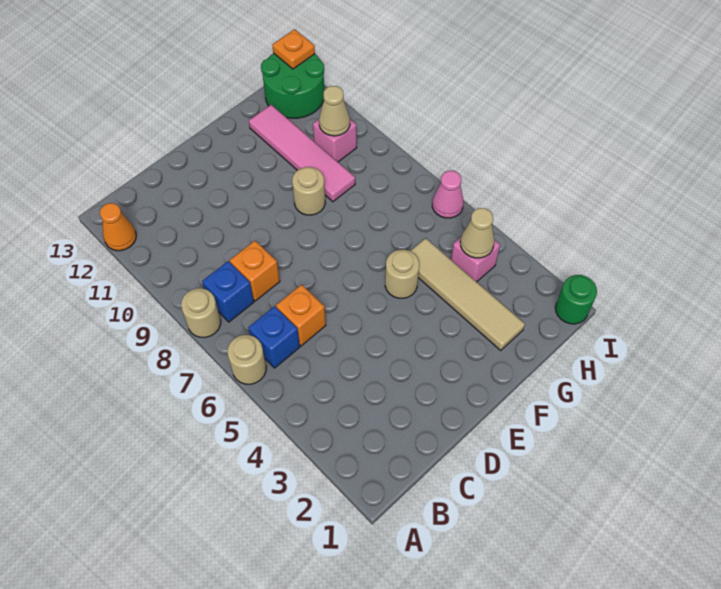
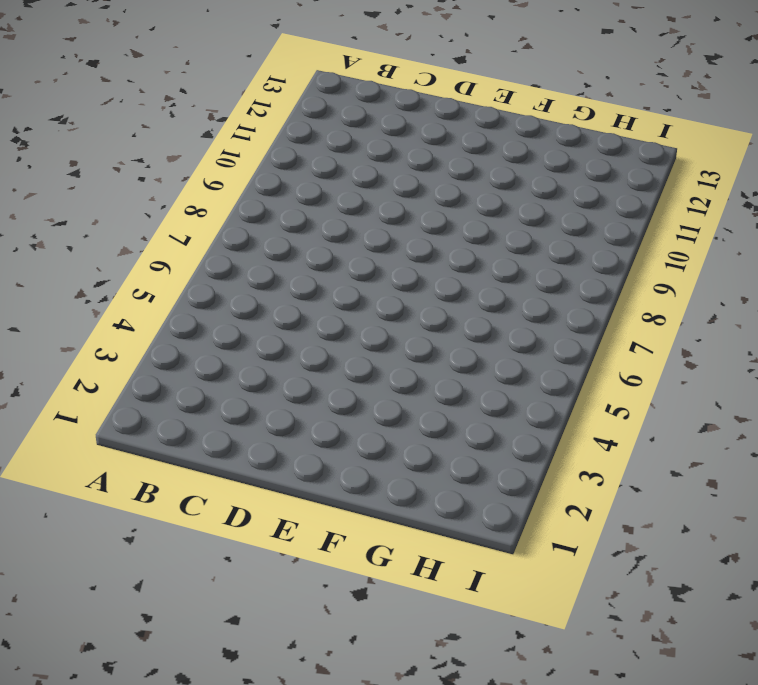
none -> tan round brick A6 level 1
none -> tan round brick A8 level 1
none -> orange cone A12 level 1

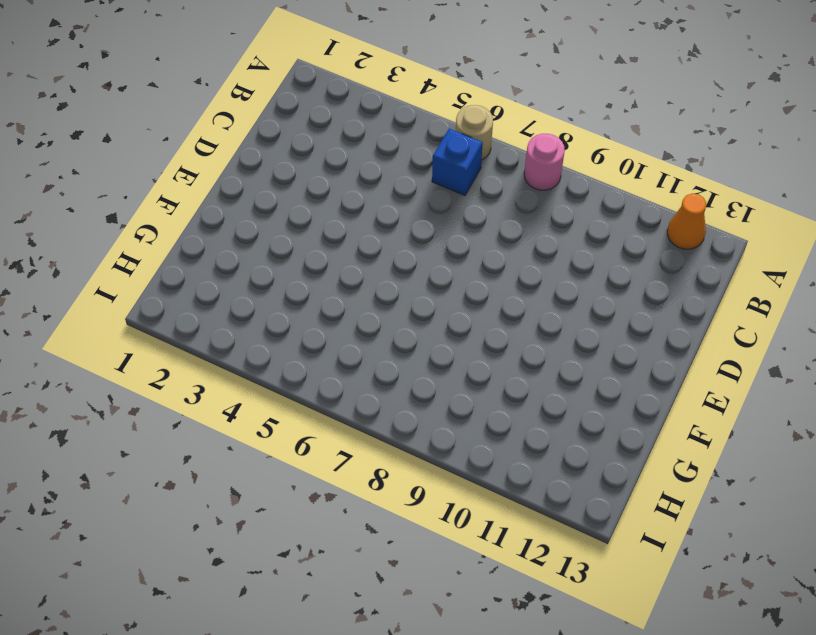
pink round brick A8 level 1 -> tan round brick A8 level 1
none -> blue brick B8 level 1
none -> orange brick C6 level 1
none -> orange brick C8 level 1

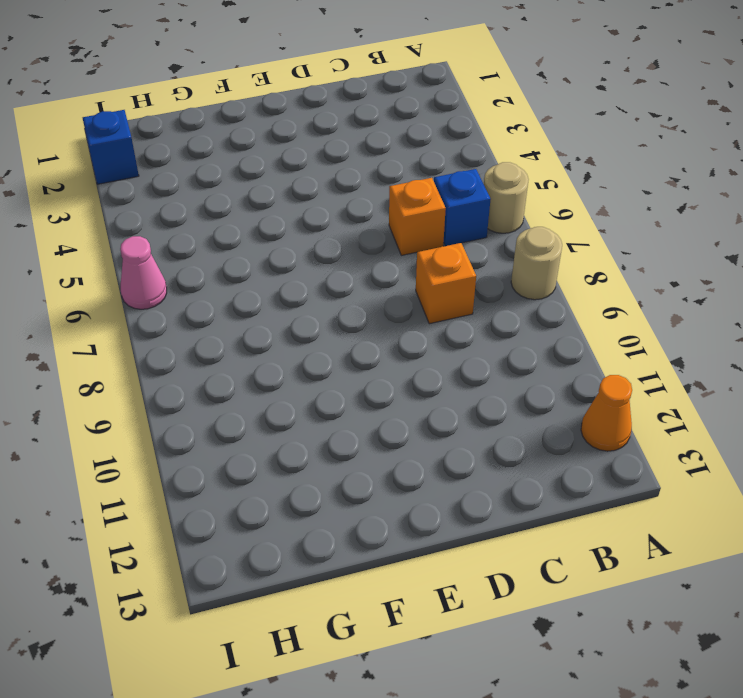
blue brick I2 level 1 -> blue brick B8 level 1
none -> tan round brick F5 level 1
none -> tan round brick F9 level 1
none -> tan tile G2:G5 level 1

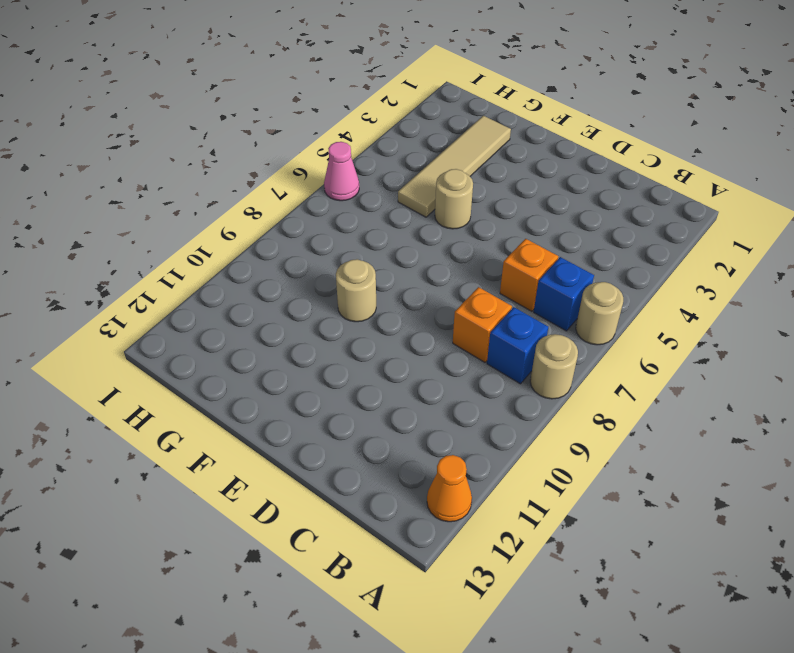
none -> pink tile G9:G12 level 1
none -> pink brick H4 level 1
none -> pink brick H10 level 1

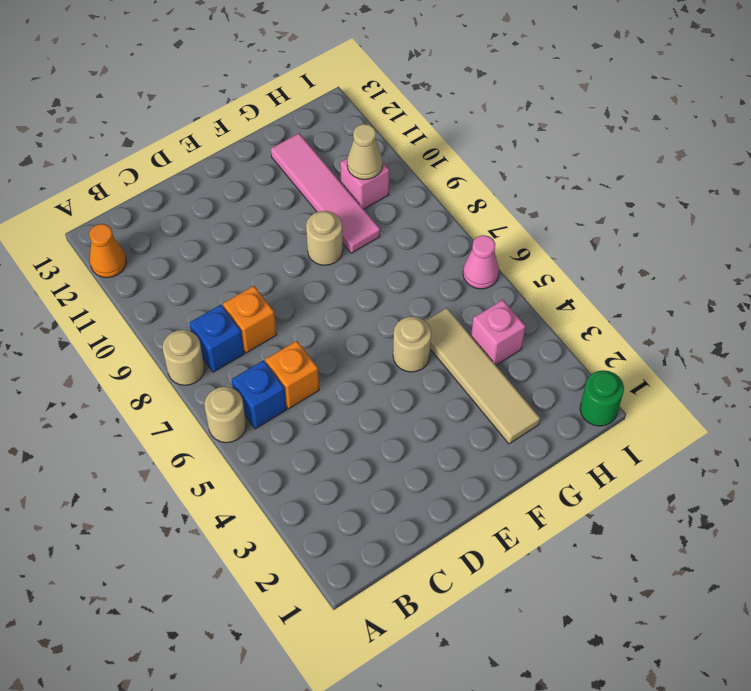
none -> green round brick H12:I13 level 1
none -> tan cone H4 level 2
none -> orange plate I13 level 2

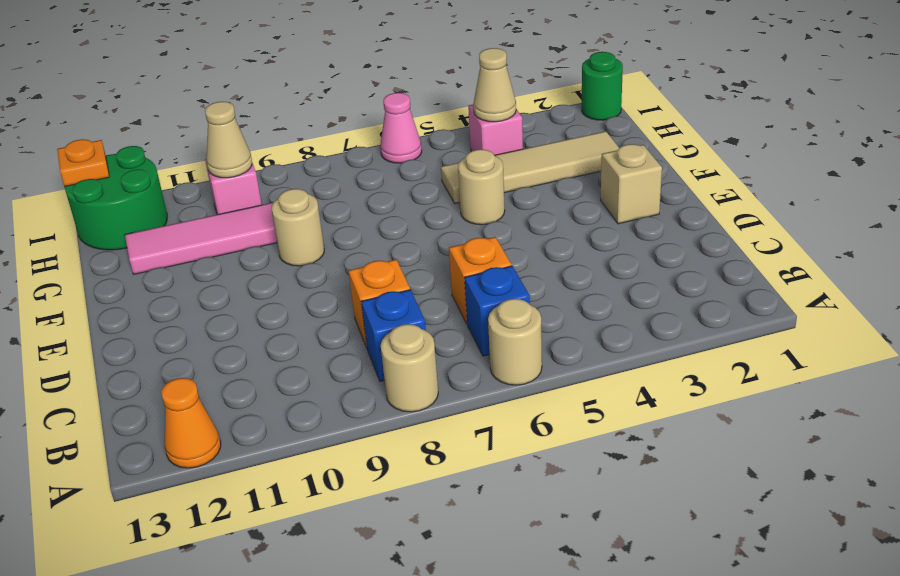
tan brick E2 level 1 -> none

